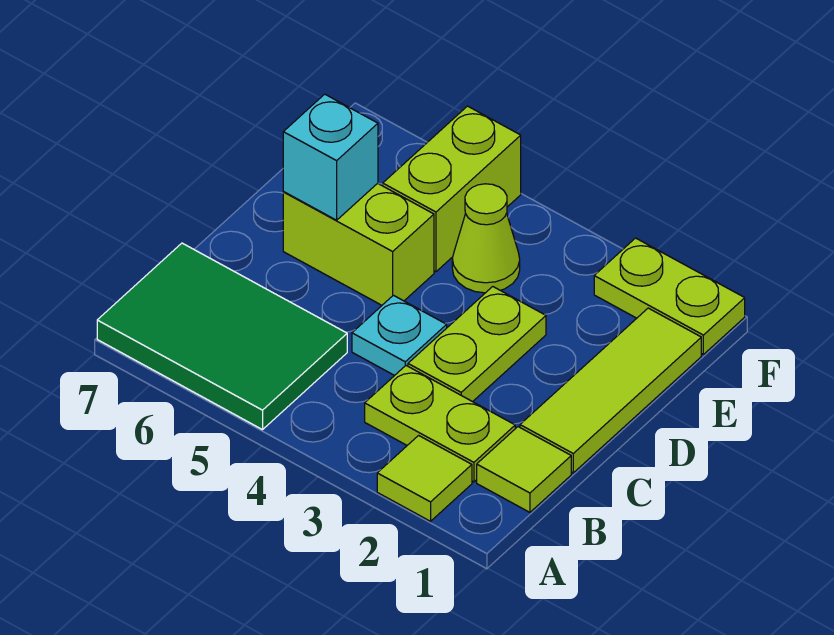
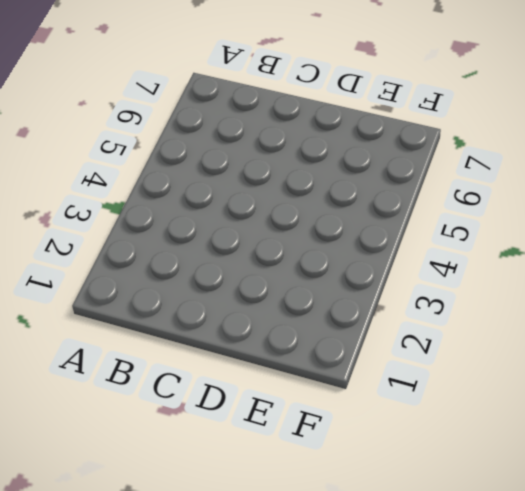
none -> lime tile A2 level 1
none -> green tile A5:B7 level 1
none -> lime tile B1 level 1

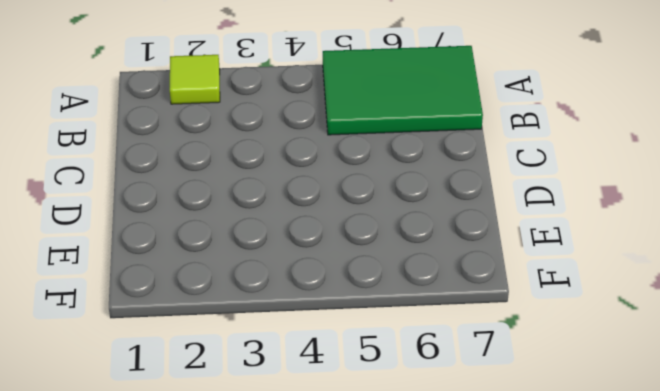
none -> lime tile B1 level 1
none -> lime plate B2:B3 level 1
none -> lime tile C1:E1 level 1

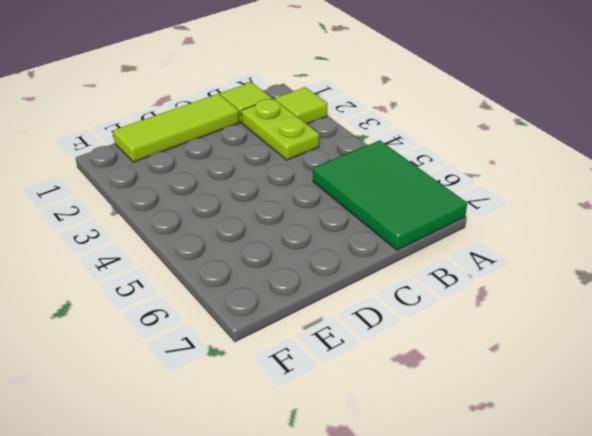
none -> lime plate C3:D3 level 1
none -> cyan plate C4 level 1
none -> lime brick D5:D6 level 1

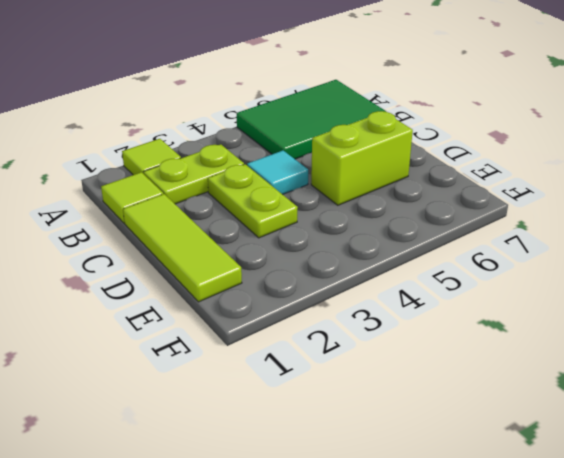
cyan tile C4 level 1 -> cyan plate C4 level 1
none -> lime cone E4 level 1
none -> lime brick E5:F5 level 1
none -> lime plate F1:F2 level 1

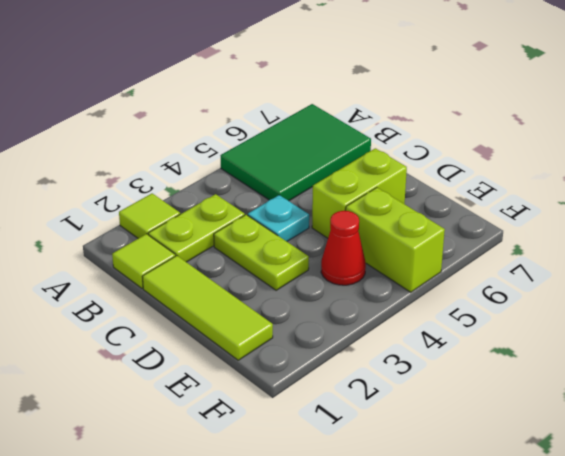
red cone E4 level 1 -> lime cone E4 level 1
none -> lime plate F1:F2 level 1
none -> cyan brick D6 level 2

